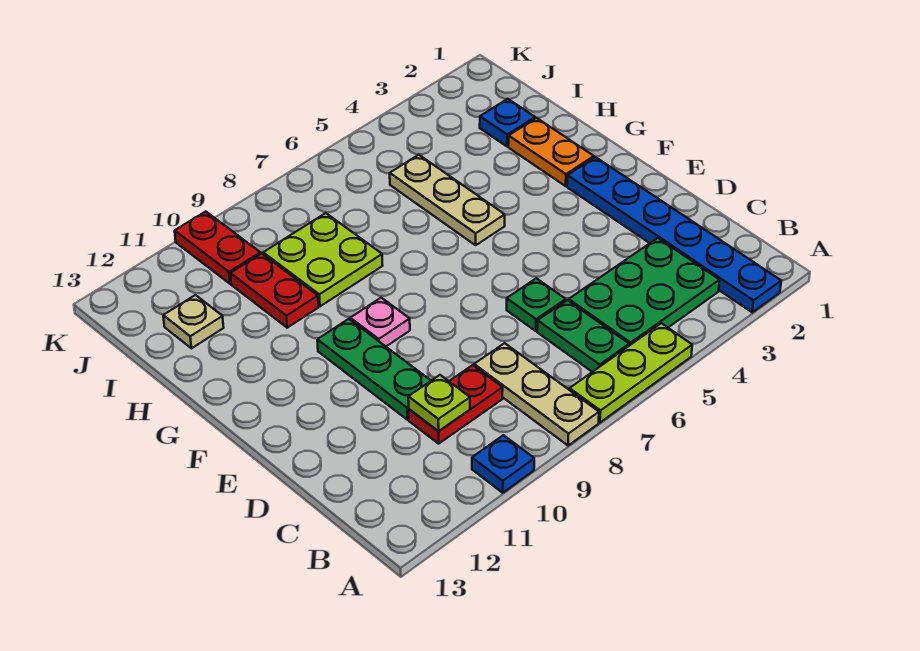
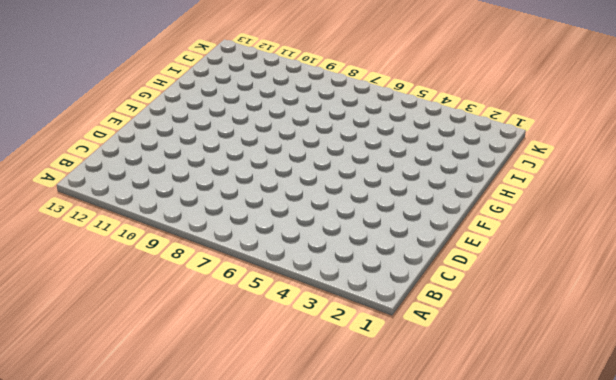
none -> blue plate A2:F2 level 1
none -> lime plate A5:A7 level 1
none -> tan plate A8:C8 level 1

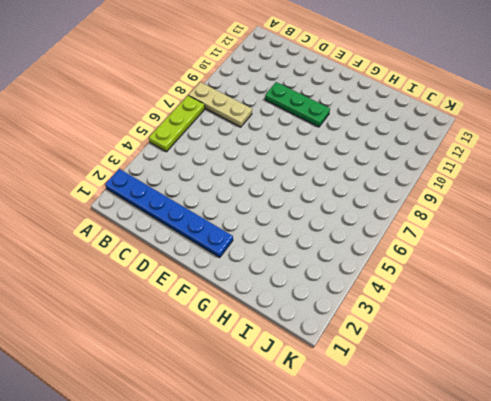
none -> blue plate A10 level 1
none -> green plate B3:C5 level 1
none -> green plate B6:C6 level 1

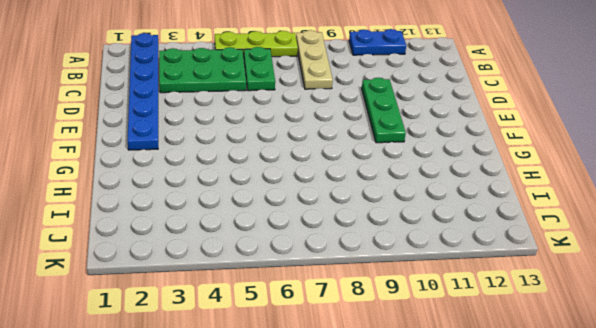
blue plate A10:A11 level 1 -> blue plate A10 level 1
none -> red plate C9:C10 level 1
none -> green plate D6 level 1
none -> pink plate F9 level 1

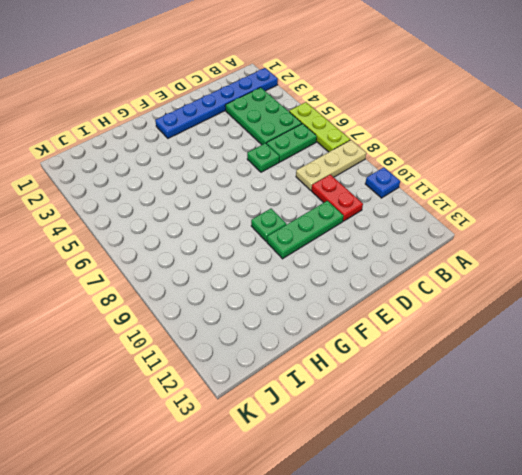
green plate F9 level 1 -> pink plate F9 level 1
none -> orange plate G2:H2 level 1
none -> tan plate G5:I5 level 1
none -> lime plate H8:I9 level 1

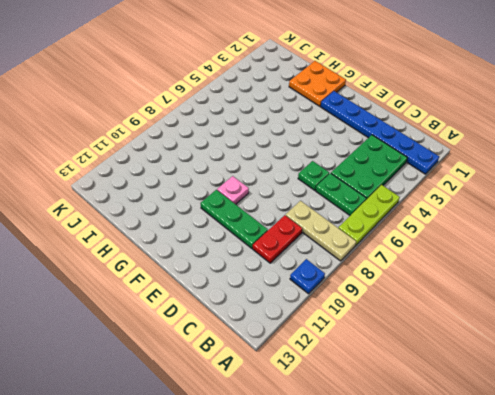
orange plate G1:H2 level 1 -> orange plate G2:H2 level 1
none -> tan plate G5:I5 level 1
none -> lime plate H8:I9 level 1
none -> red plate H10:I10 level 1

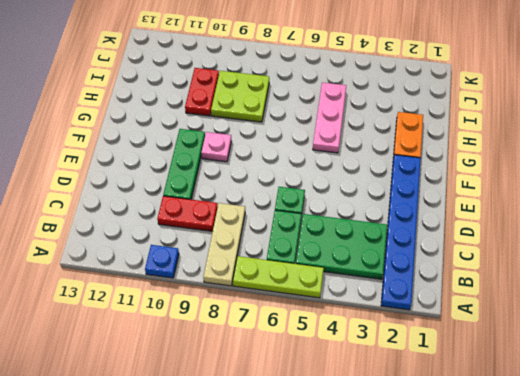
pink plate G5:I5 level 1 -> tan plate G5:I5 level 1
none -> blue plate I2 level 1
none -> tan plate I12 level 1
none -> red plate J10:K10 level 1

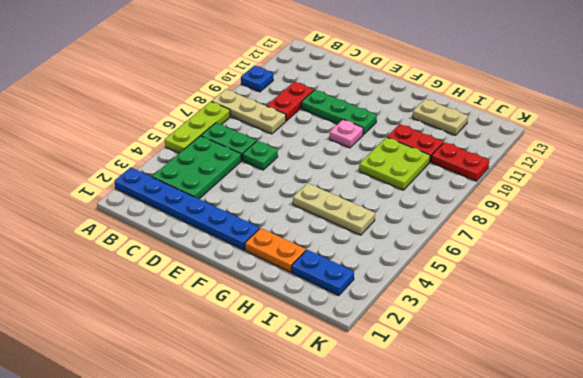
tan plate H12:I12 level 1 -> tan plate I12 level 1
blue plate I2:J2 level 1 -> blue plate I2 level 1
none -> lime plate C10 level 2

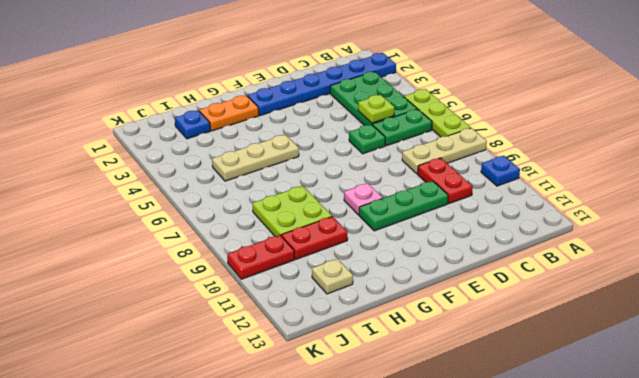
lime plate C5 level 2 -> lime plate C10 level 2

